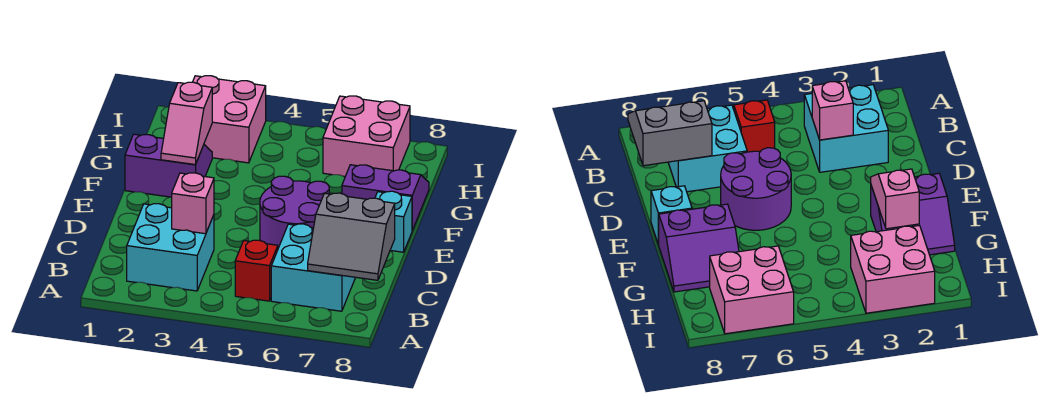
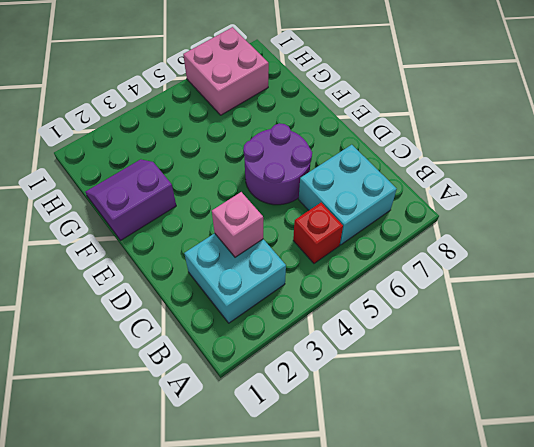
none -> cyan brick E8 level 1
none -> purple slope F7:G8 level 1 top F
none -> pink brick H2:I3 level 1

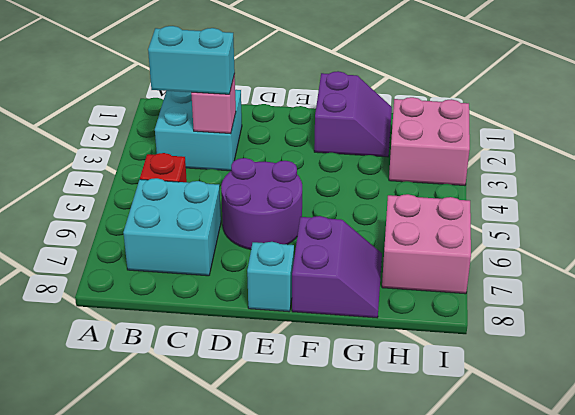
cyan brick B3:C3 level 3 -> none
none -> grey slope B7:C8 level 2 top C
none -> pink slope F2:G2 level 2 top G

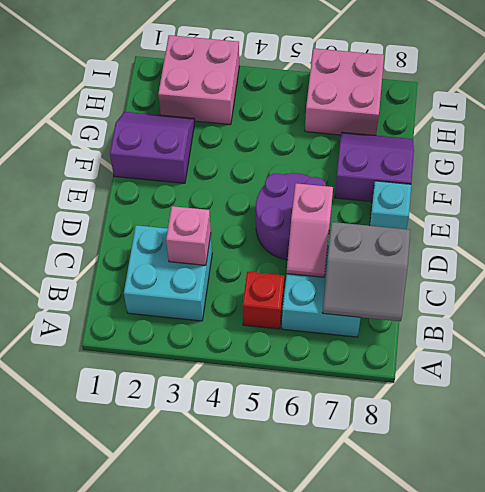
pink slope C6:D6 level 2 top D -> pink slope F2:G2 level 2 top G

